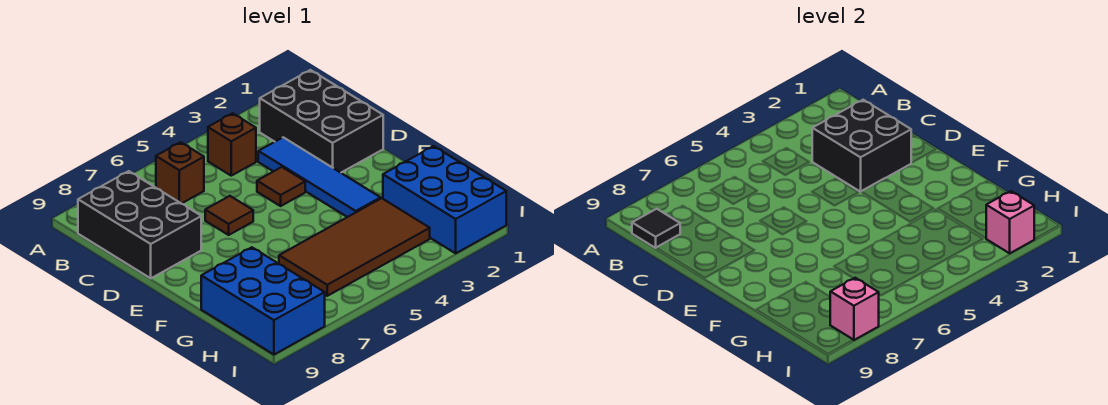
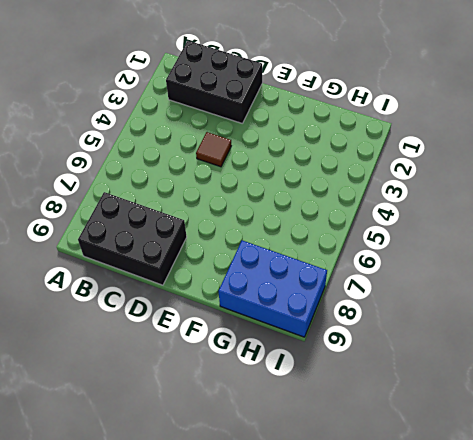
none -> brown brick B4 level 1
none -> brown brick B6 level 1
none -> blue tile C3:F3 level 1

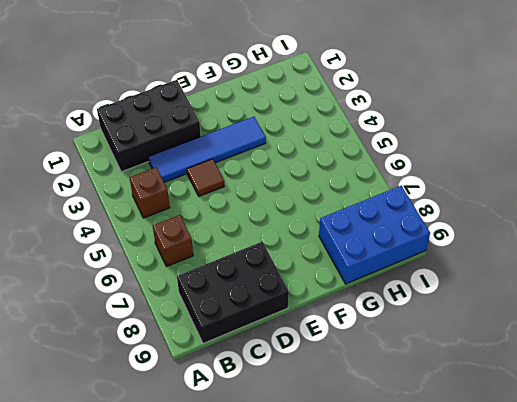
none -> brown tile D6 level 1
none -> blue brick G1:I2 level 1
none -> brown tile G3:H6 level 1

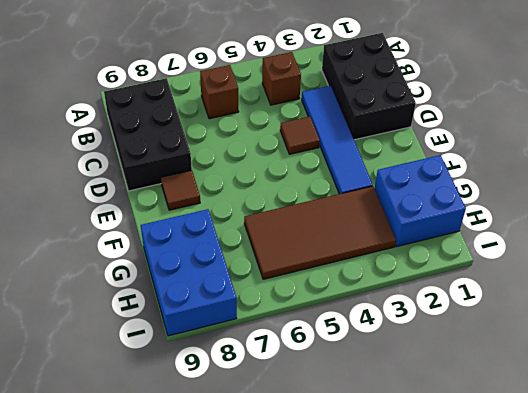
brown tile E8 level 1 -> brown tile D6 level 1
blue brick G1:H2 level 1 -> blue brick G1:I2 level 1
none -> black tile B9 level 2
none -> black brick C2:D3 level 2
none -> pink brick I2 level 2

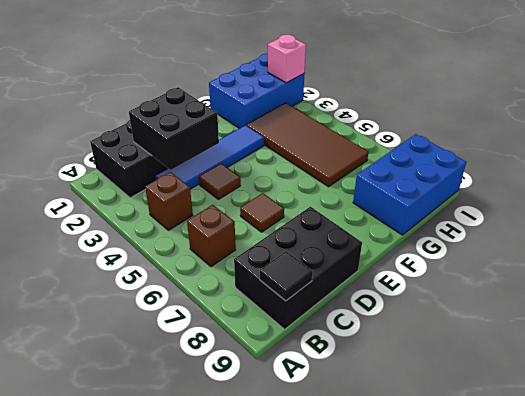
none -> pink brick I8 level 2

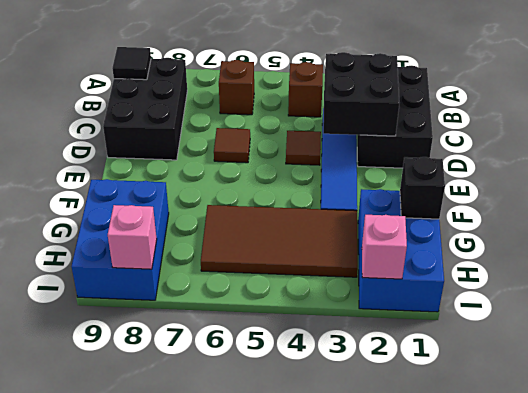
black brick G1 level 2 -> none

